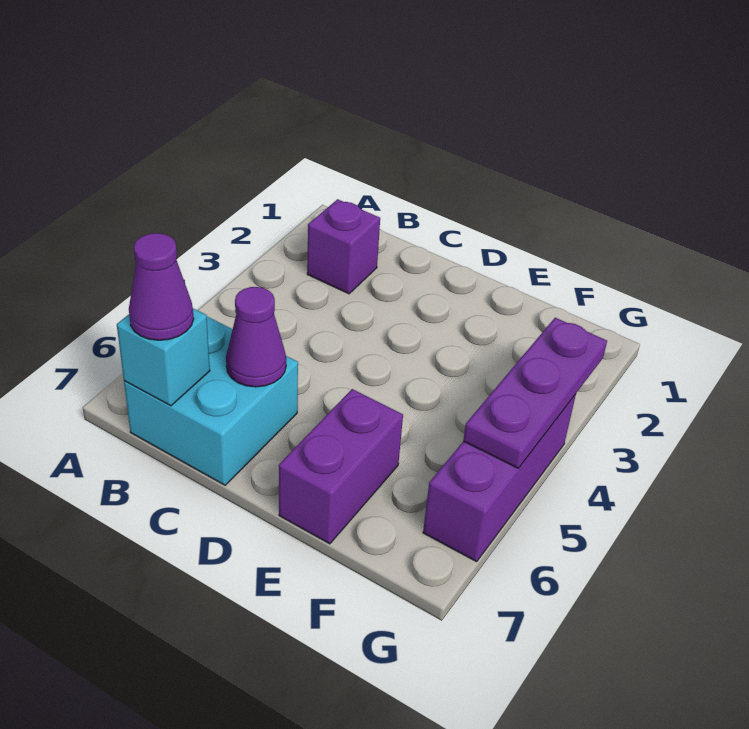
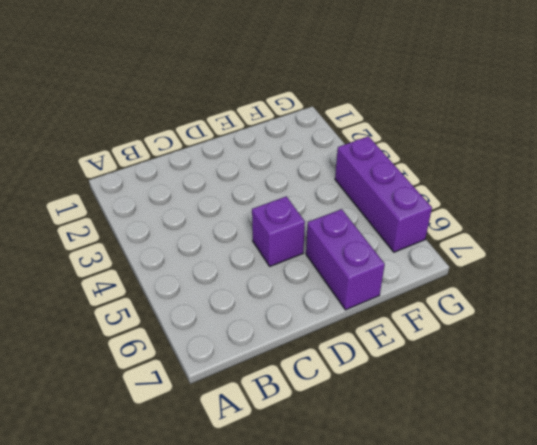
purple brick D5 level 1 -> purple brick B2 level 1
none -> cyan brick B6:C7 level 1
none -> cyan brick B7 level 2

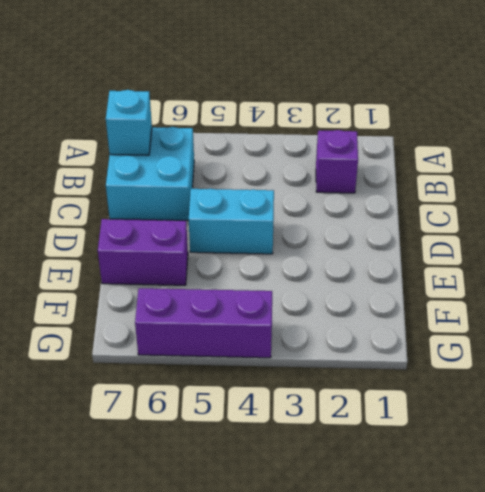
cyan brick D4:D5 level 1 -> none
none -> purple cone C6 level 2
none -> purple plate G3:G5 level 2

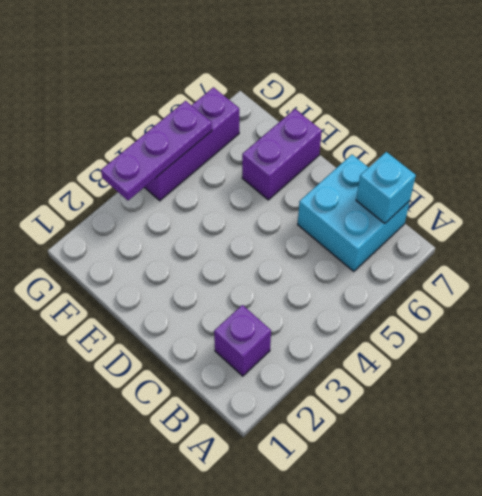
none -> purple cone C6 level 2
none -> purple cone B7 level 3

